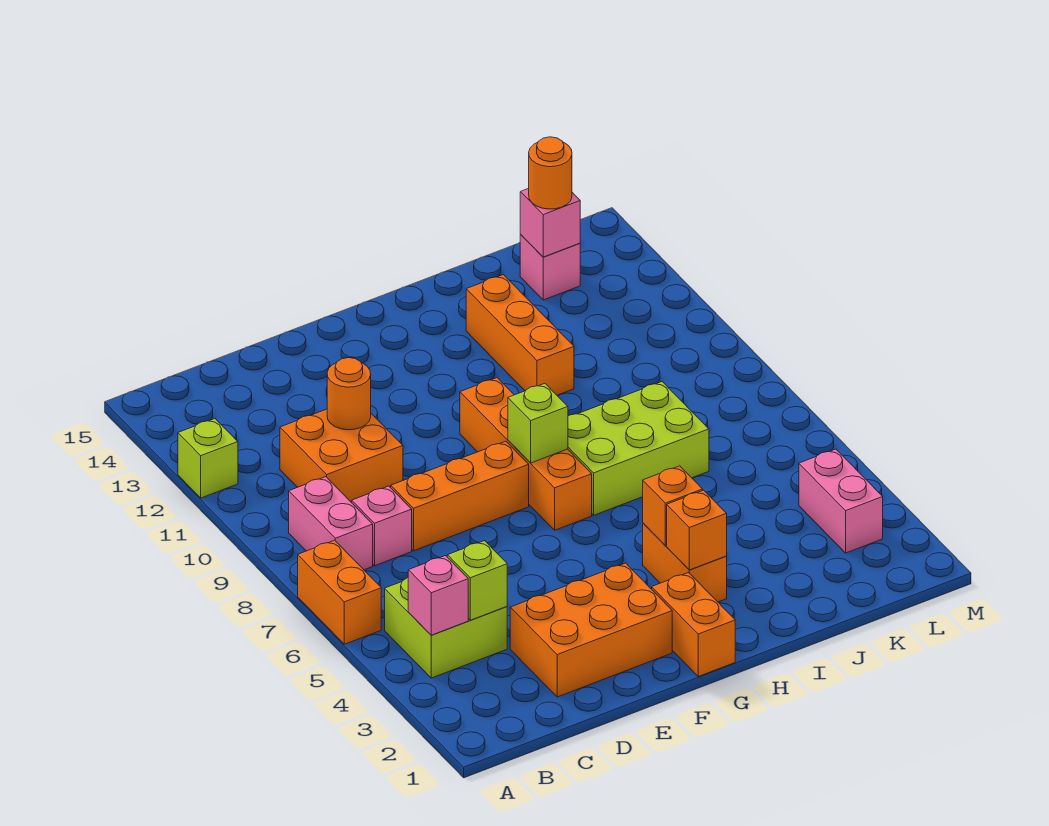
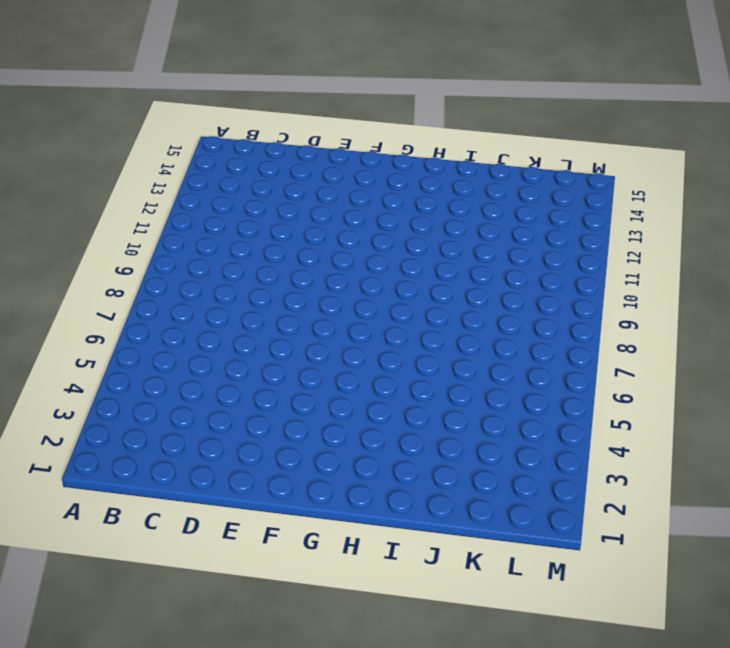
none -> orange brick A6:A7 level 1
none -> lime brick A12 level 1
none -> lime brick B4:C5 level 1

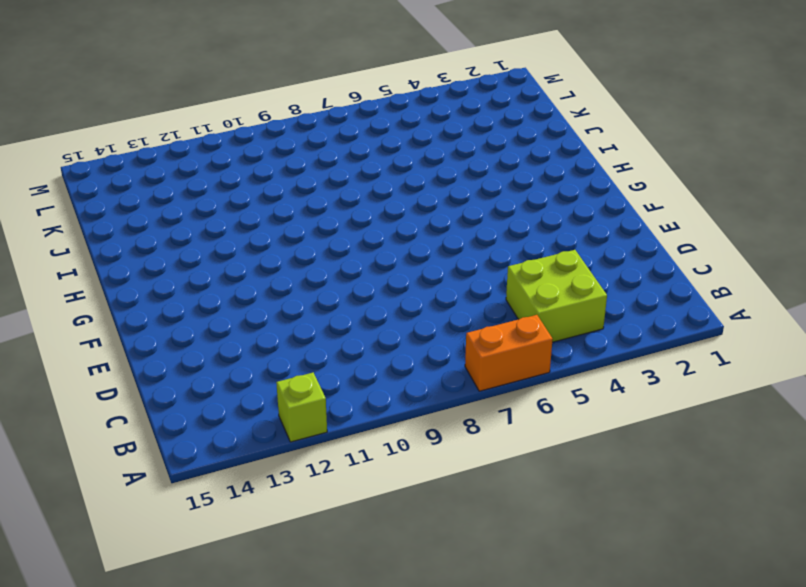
none -> pink brick B8:B9 level 1
none -> pink brick C8 level 1
none -> orange brick C10:D11 level 1

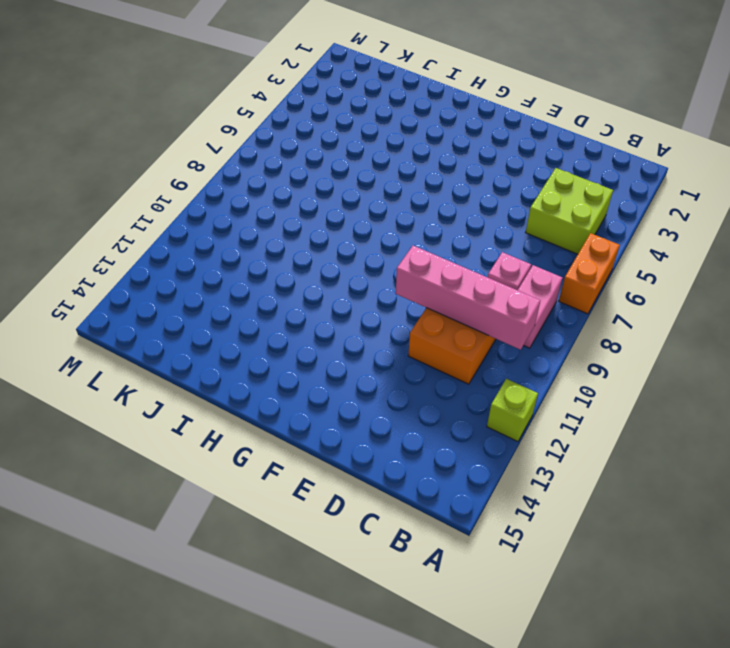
pink brick B10:E10 level 2 -> none
none -> orange brick D2:F3 level 1
none -> orange brick D8:F8 level 1
none -> orange brick G1:G2 level 1

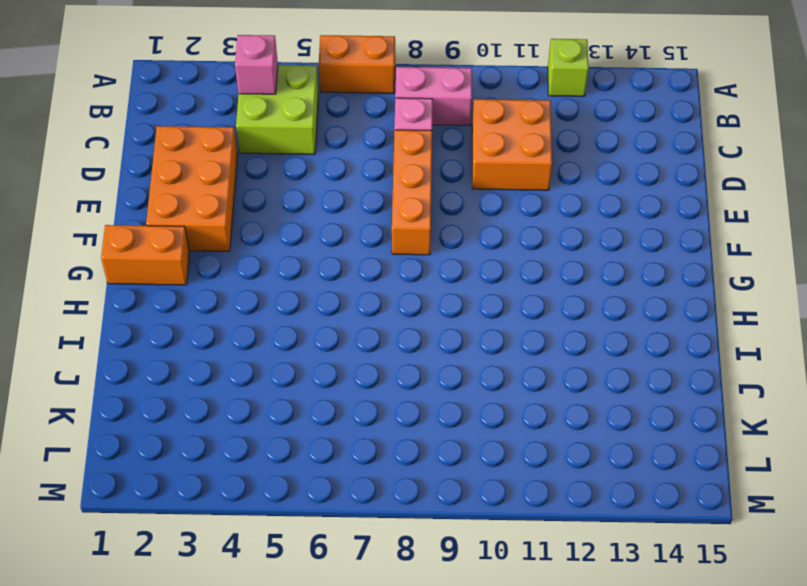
none -> orange brick G7:G10 level 1
none -> orange brick H3:H4 level 1
none -> lime brick H7:J8 level 1

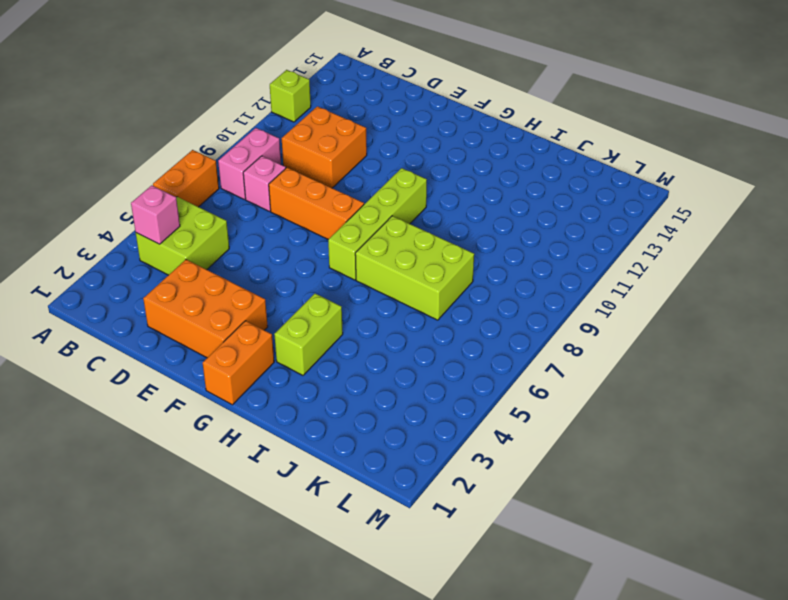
lime brick G7:G10 level 1 -> orange brick G7:G10 level 1
lime brick H3:H4 level 1 -> orange brick H3:H4 level 1
none -> orange brick I11:I13 level 1
none -> pink brick K14 level 1
none -> pink brick L3:L4 level 1

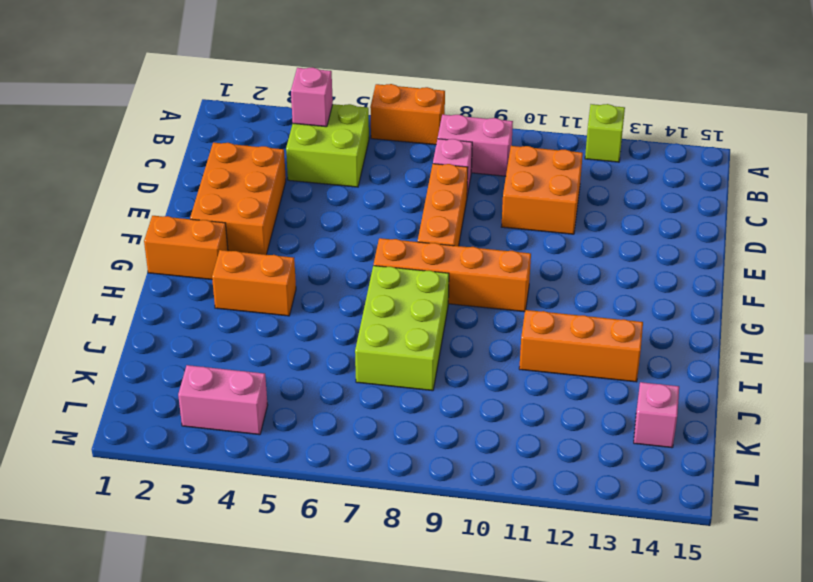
none -> lime brick C4 level 2
none -> orange round brick D11 level 2
none -> lime brick G8 level 2

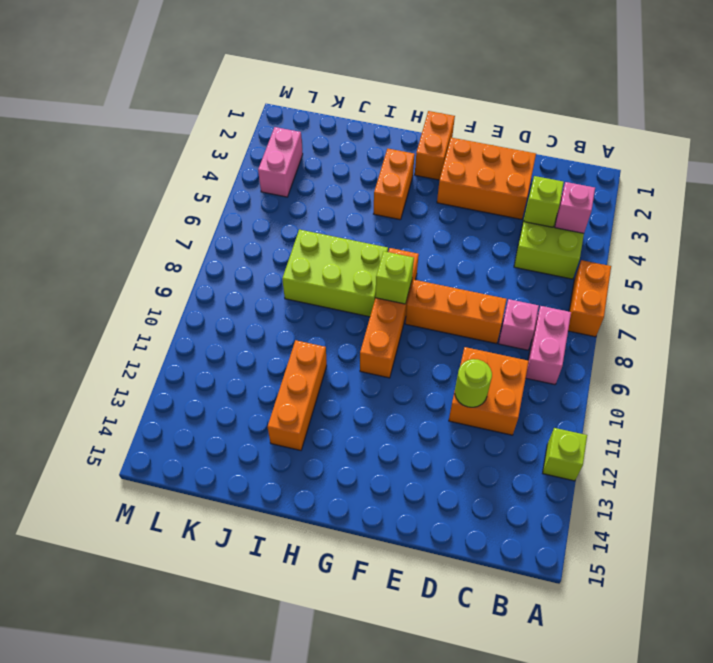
lime round brick D11 level 2 -> orange round brick D11 level 2
none -> pink brick K14 level 1
none -> orange brick H3 level 2
none -> orange brick H4 level 2

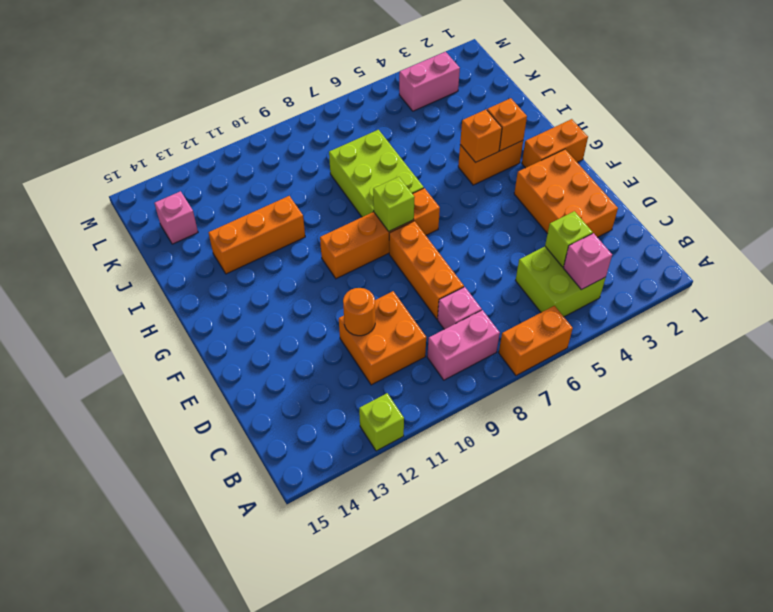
none -> pink brick K14 level 2
none -> orange round brick K14 level 3

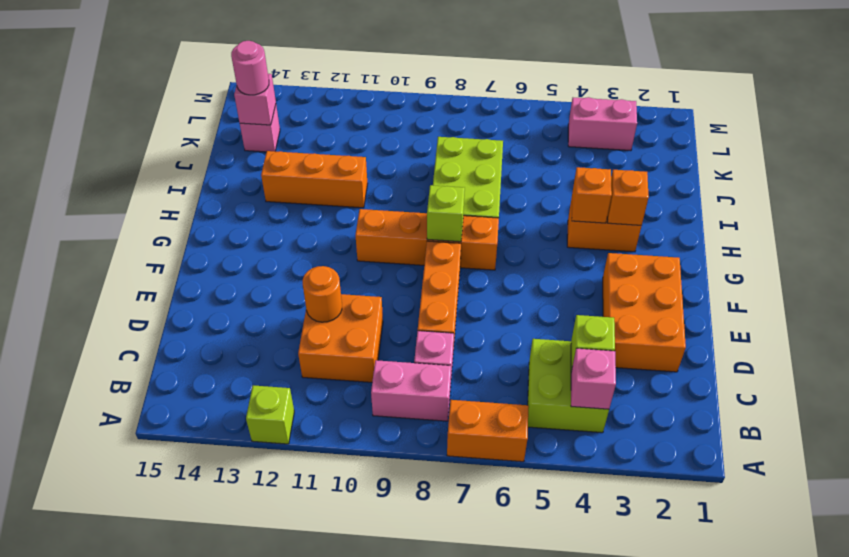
pink round brick K14 level 3 -> orange round brick K14 level 3
none -> orange brick G1:G2 level 1

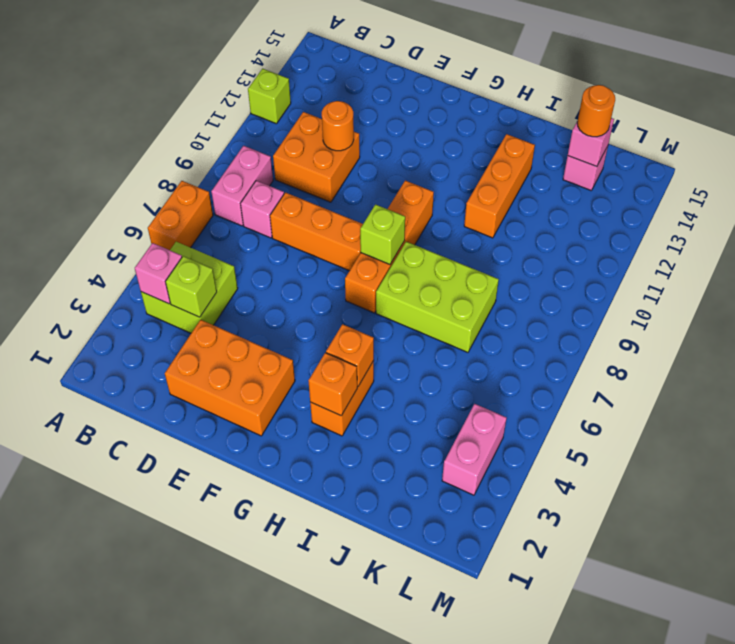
none -> orange brick G1:G2 level 1

